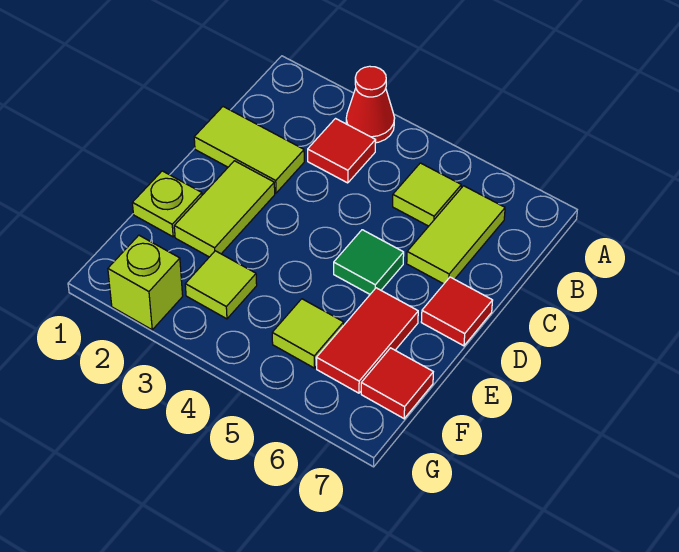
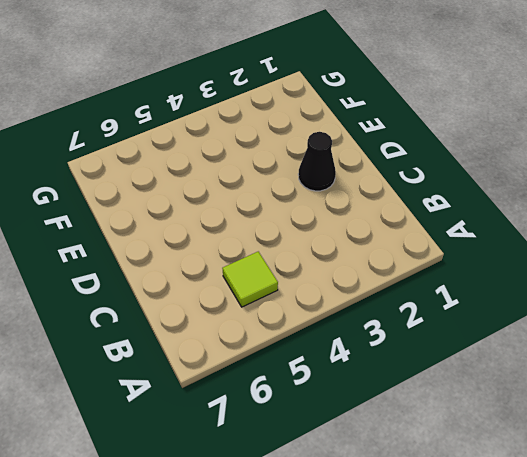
black cone D2 level 1 -> lime tile D2:E2 level 1
none -> red cone A3 level 1
none -> red tile B3 level 1
none -> lime tile B6:C6 level 1

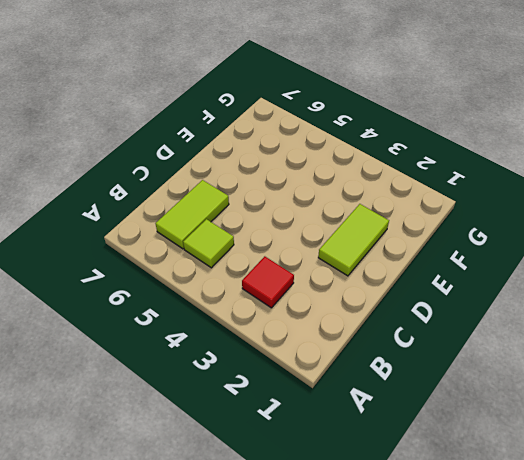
none -> red cone A3 level 1
none -> lime tile C1:C2 level 1
none -> green tile D5 level 1

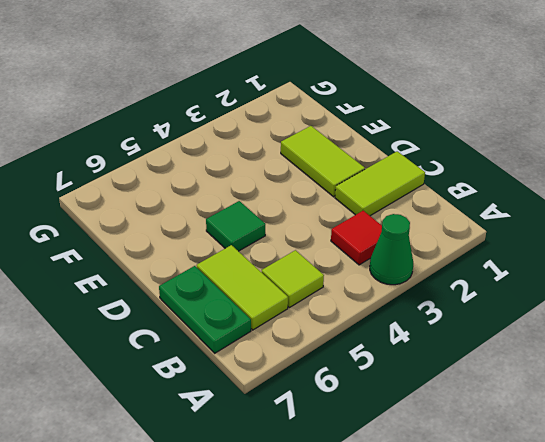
green cone A3 level 1 -> red cone A3 level 1
green plate B7:C7 level 1 -> none
none -> red tile D7 level 1
none -> lime plate E1 level 1
none -> red tile E6:F6 level 1

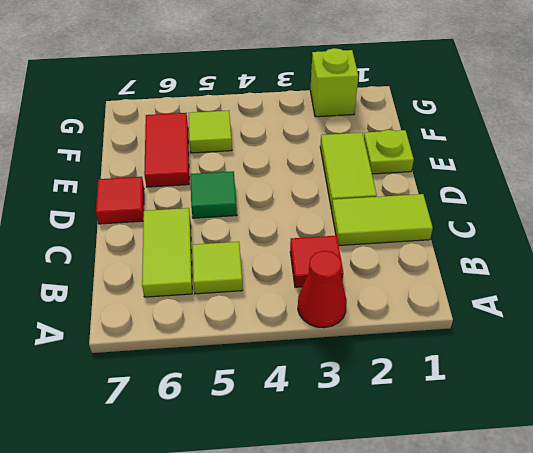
none -> lime tile F3 level 1
none -> red tile F7 level 1

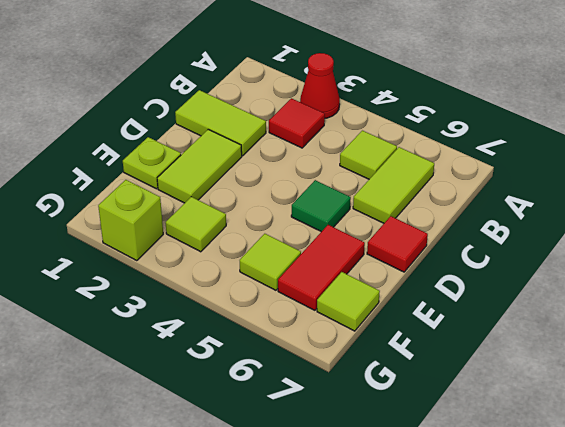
lime tile F7 level 1 -> red tile F7 level 1

